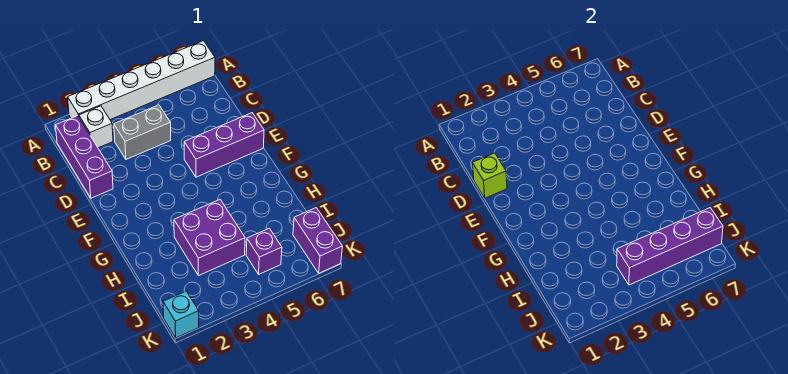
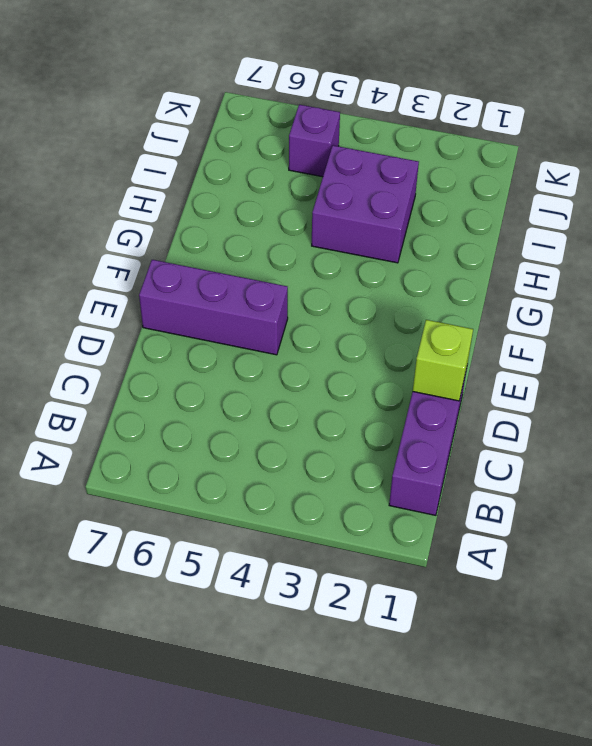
none -> white brick A2:A7 level 1
none -> white brick B2 level 1

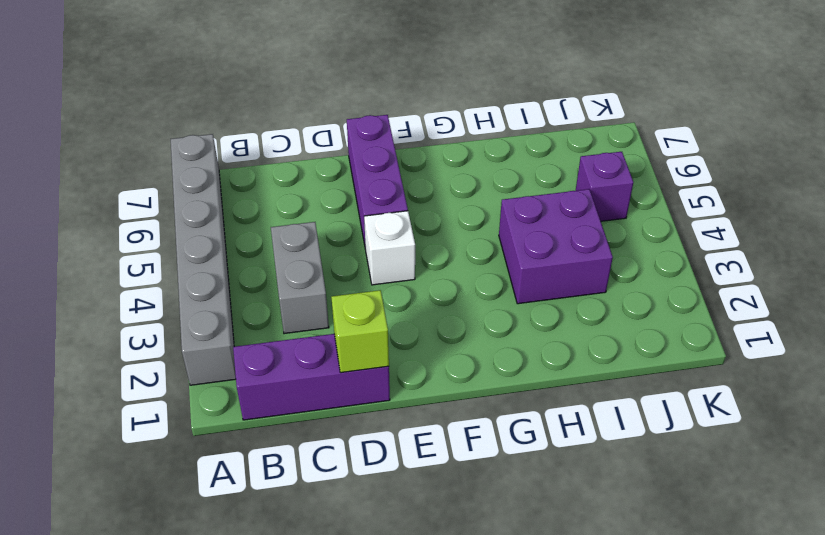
grey brick A2:A7 level 1 -> white brick A2:A7 level 1
white brick E4 level 1 -> white brick B2 level 1
none -> purple brick J7:K7 level 1
none -> cyan brick K1 level 1

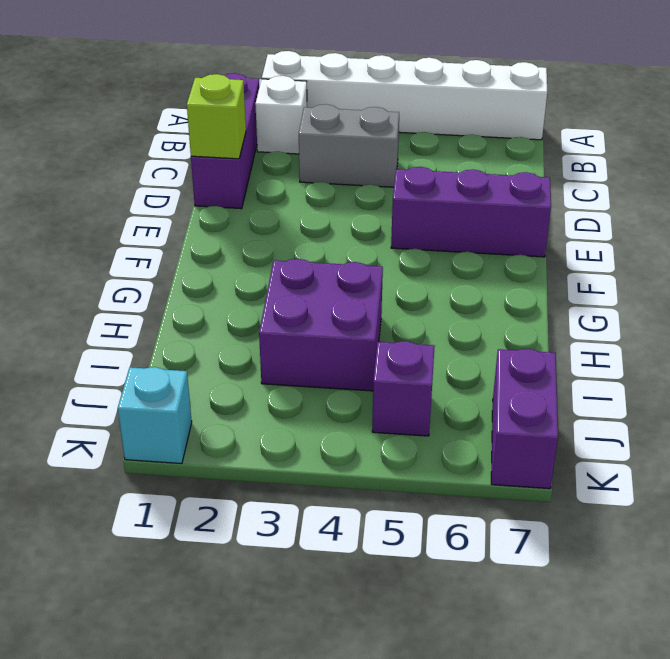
none -> purple brick J4:J7 level 2

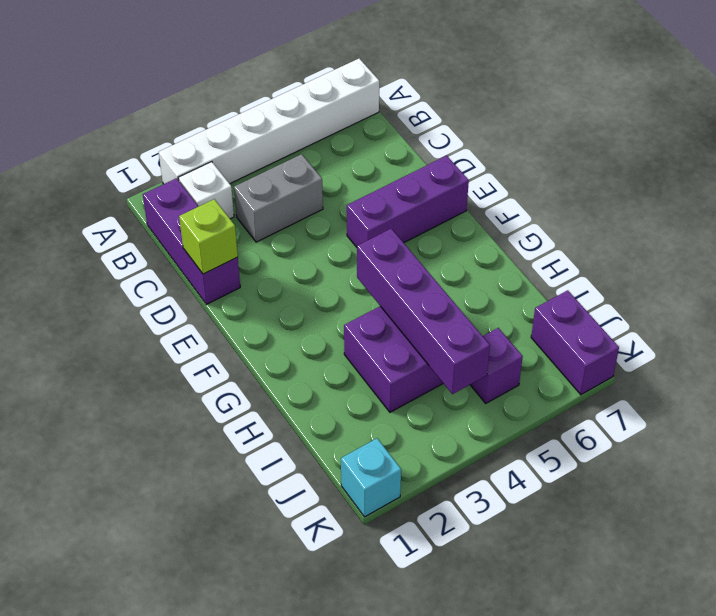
purple brick G4:J4 level 2 -> purple brick J4:J7 level 2

